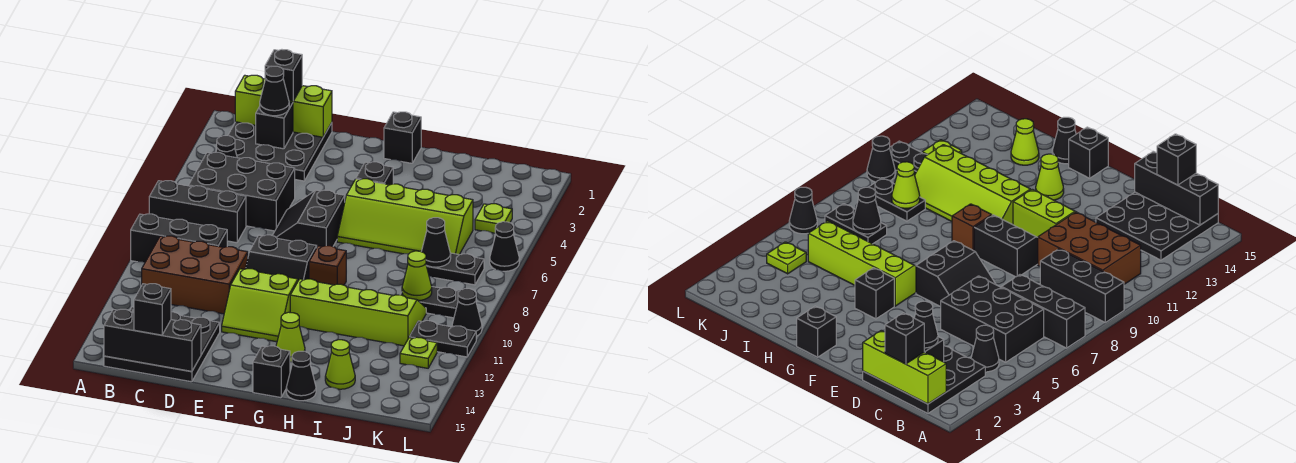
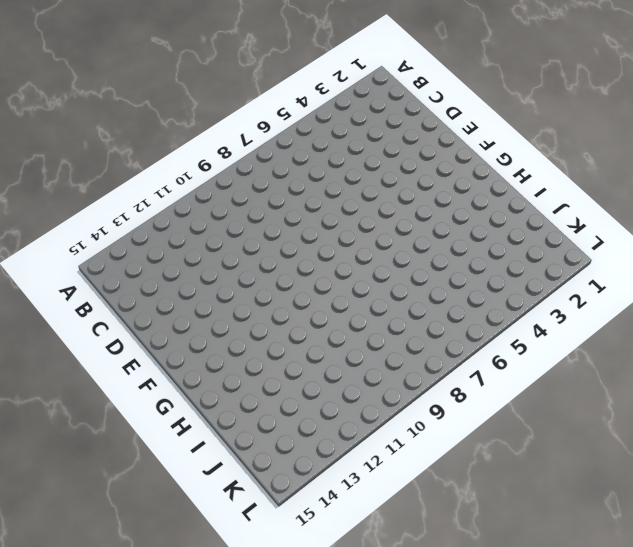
none -> black brick A7:C7 level 1
none -> black brick A9:C9 level 1
none -> black plate B1:D3 level 1
none -> black cone B4 level 1

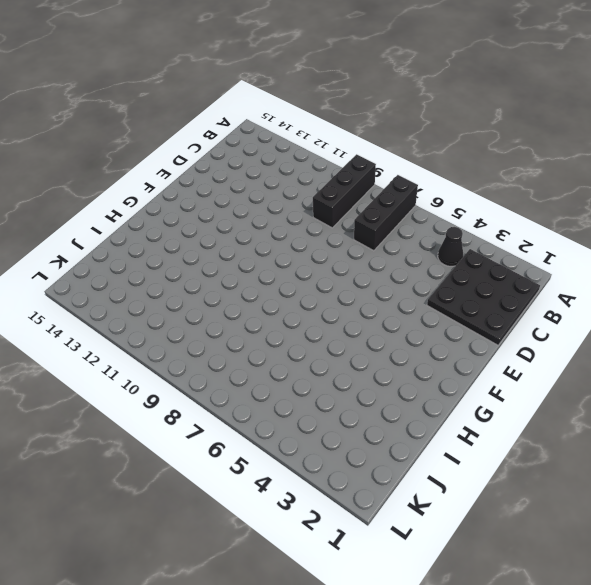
none -> black brick B5:D6 level 1
none -> brown brick B10:D11 level 1
none -> black plate B13:D15 level 1
none -> black slope E6:F7 level 1 top F

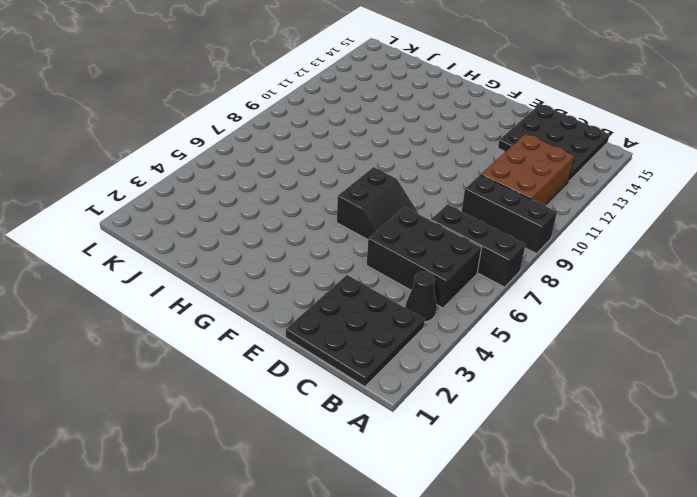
brown brick B10:C12 level 1 -> brown brick B10:D11 level 1
none -> black slope E9:F10 level 1 top 9
none -> lime slope E11:F12 level 1 top 11
none -> black brick G1 level 1
none -> black brick G4 level 1

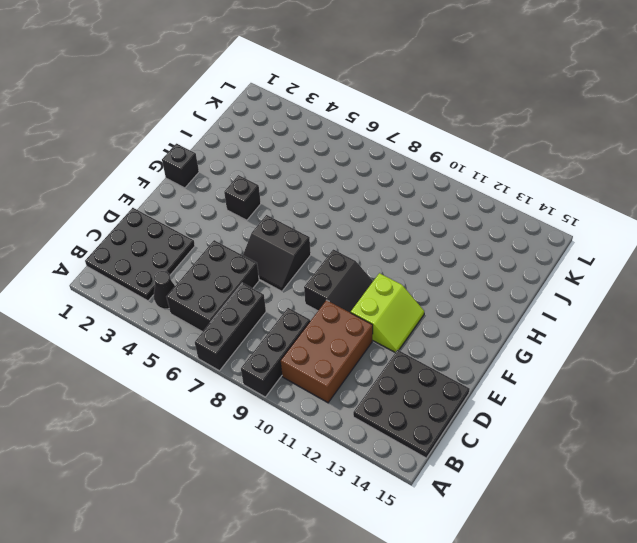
none -> lime slope G5:J6 level 1 top 5
none -> brown brick G9 level 1
none -> lime slope G10:J11 level 1 top 11
none -> lime cone G13 level 1

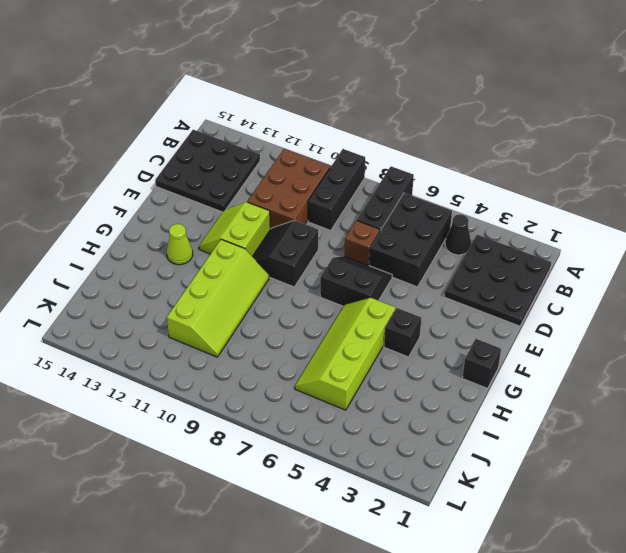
brown brick D7 level 1 -> brown brick G9 level 1
none -> black brick G15 level 1
none -> black cone H15 level 1
none -> lime cone I14 level 1
none -> black plate J7:K7 level 1

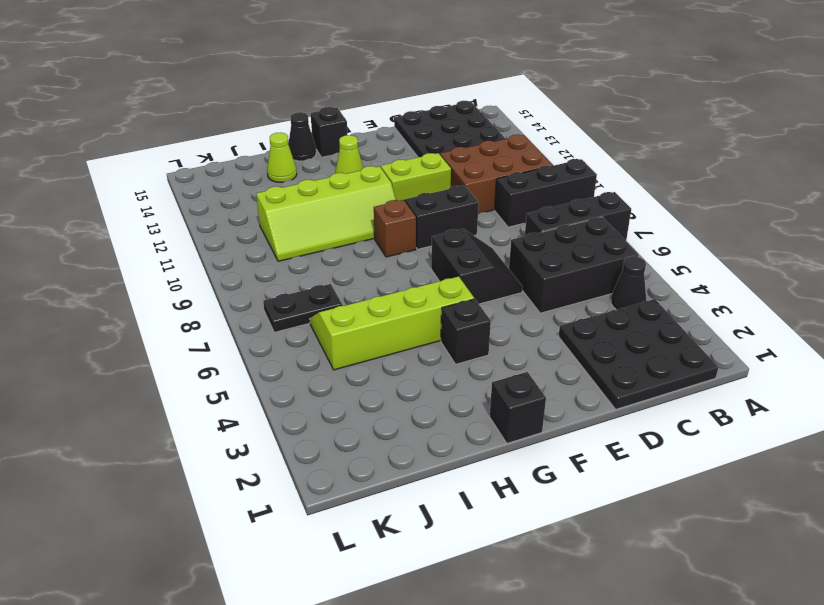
none -> black plate J9:K9 level 1
none -> lime plate K4 level 1
none -> black plate K11:L11 level 1
none -> lime plate K12 level 1

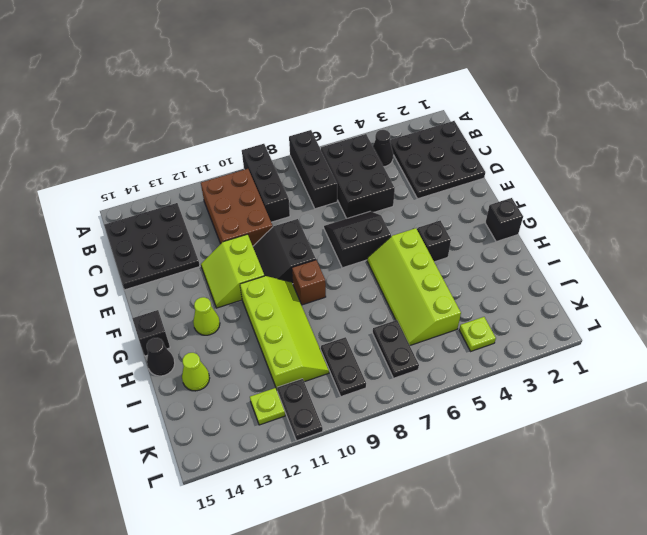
none -> black cone L6 level 1
none -> black cone L10 level 1
none -> lime brick B1:D1 level 2
none -> black brick B15:D15 level 2

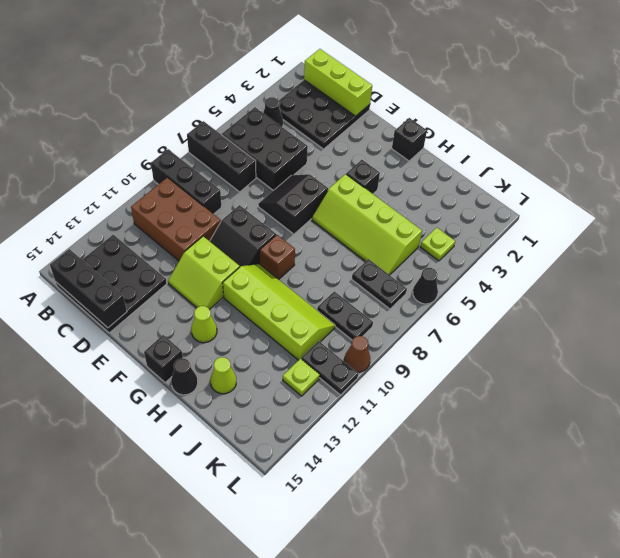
brown cone L10 level 1 -> black cone L10 level 1
none -> black brick C2 level 2
none -> black cone J7 level 2
none -> lime cone J9 level 2
none -> black brick C1 level 3

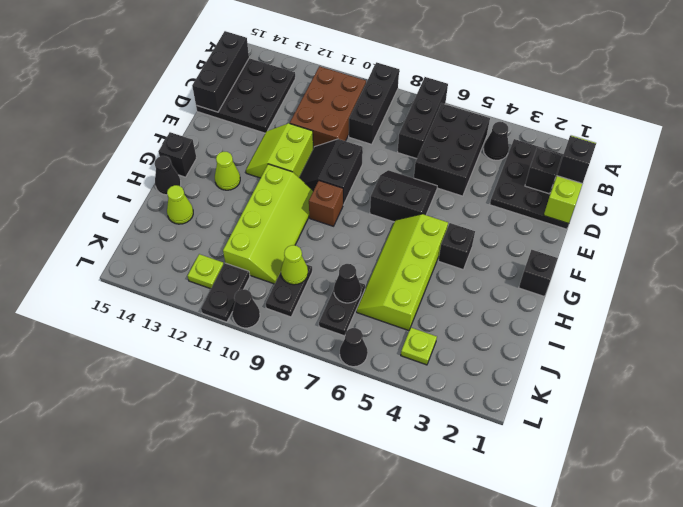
none -> black cone C2 level 3
none -> black brick C15 level 3

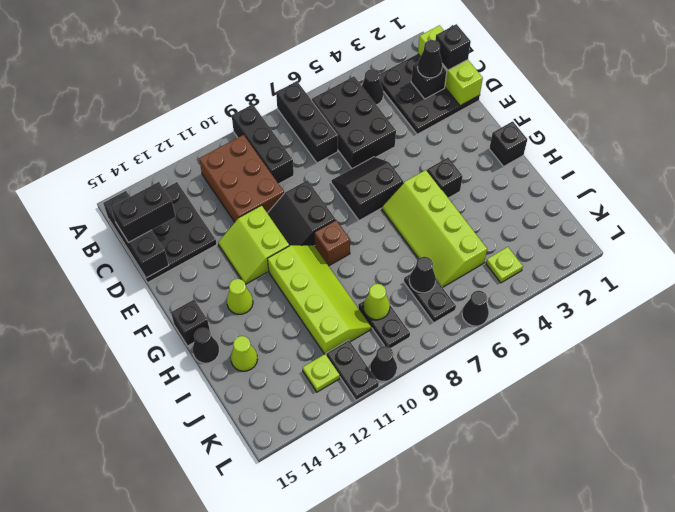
black brick C14:C15 level 3 -> black brick C15 level 3

